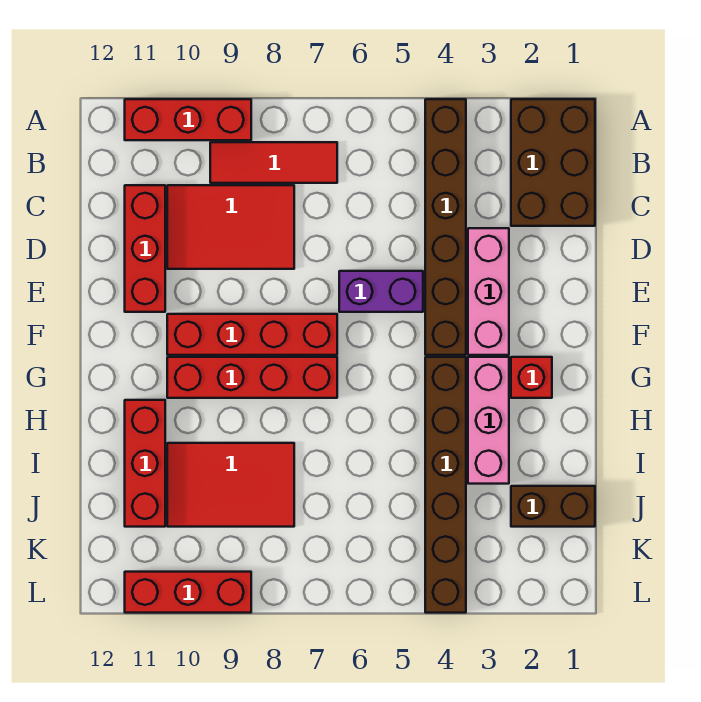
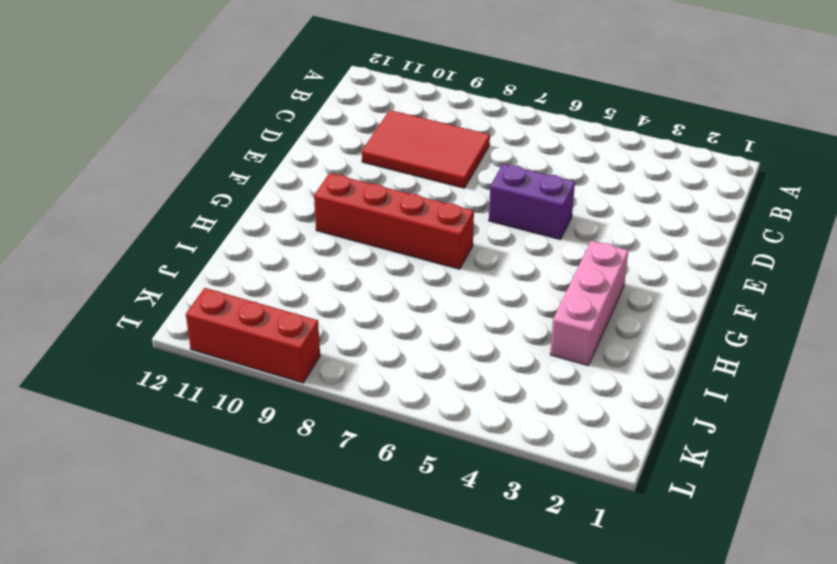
none -> brown brick A1:C2 level 1
none -> brown brick A4:F4 level 1
none -> red brick A9:A11 level 1

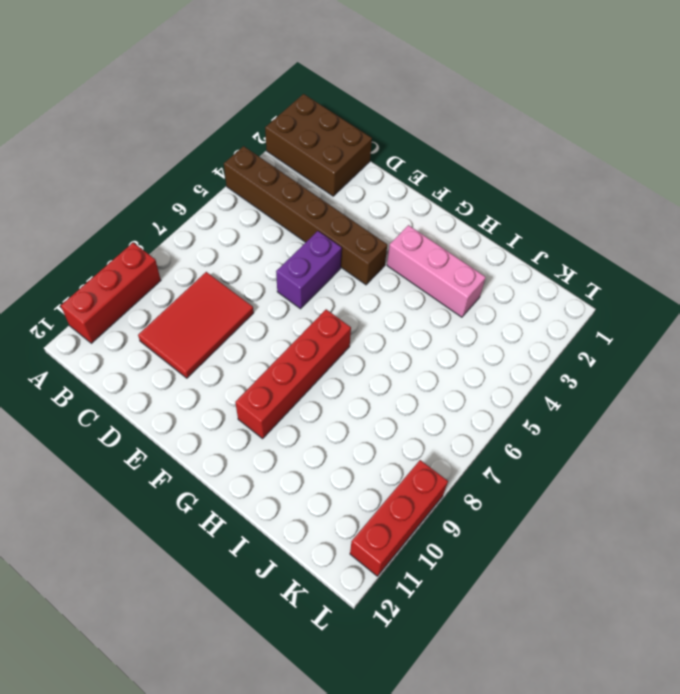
none -> red tile B7:B9 level 1
none -> red brick C11:E11 level 1
none -> pink brick D3:F3 level 1

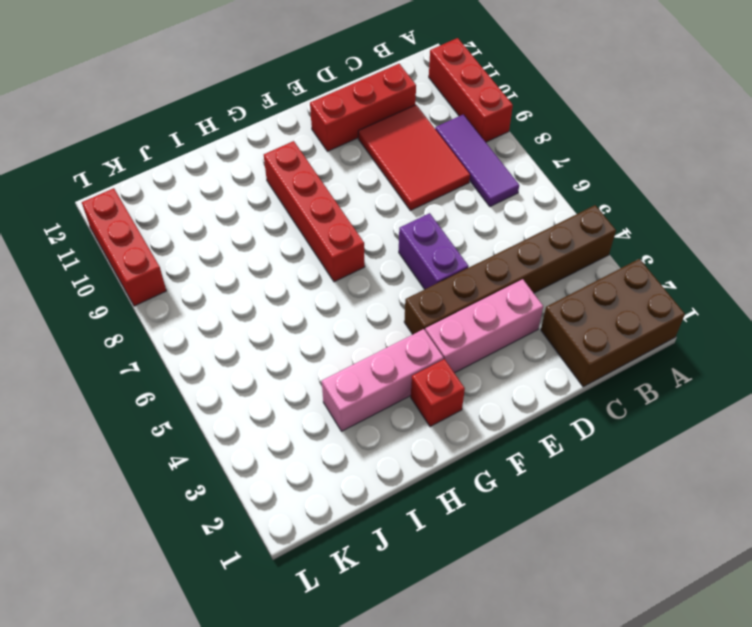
purple tile B7:B9 level 1 -> red tile B7:B9 level 1
none -> red brick F7:F10 level 1
none -> brown brick G4:L4 level 1
none -> red brick H11:J11 level 1

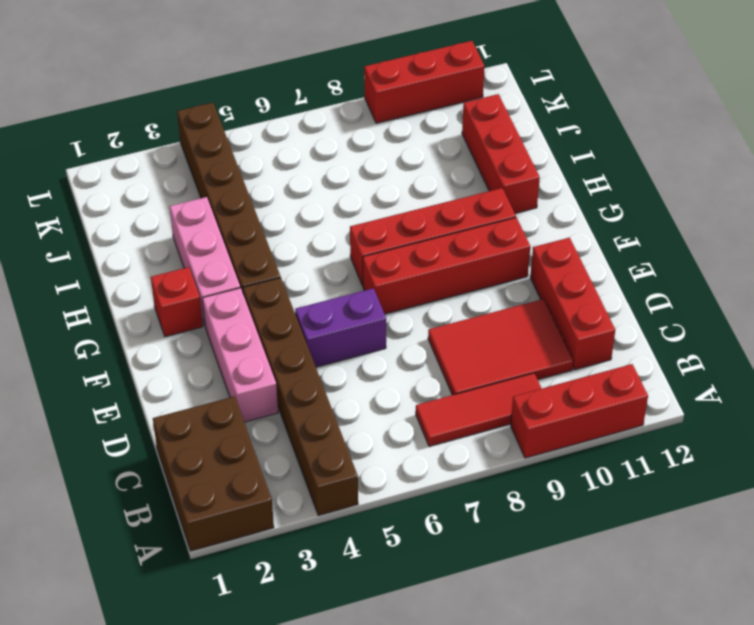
none -> red tile I8:J10 level 1
none -> brown brick J1:J2 level 1

